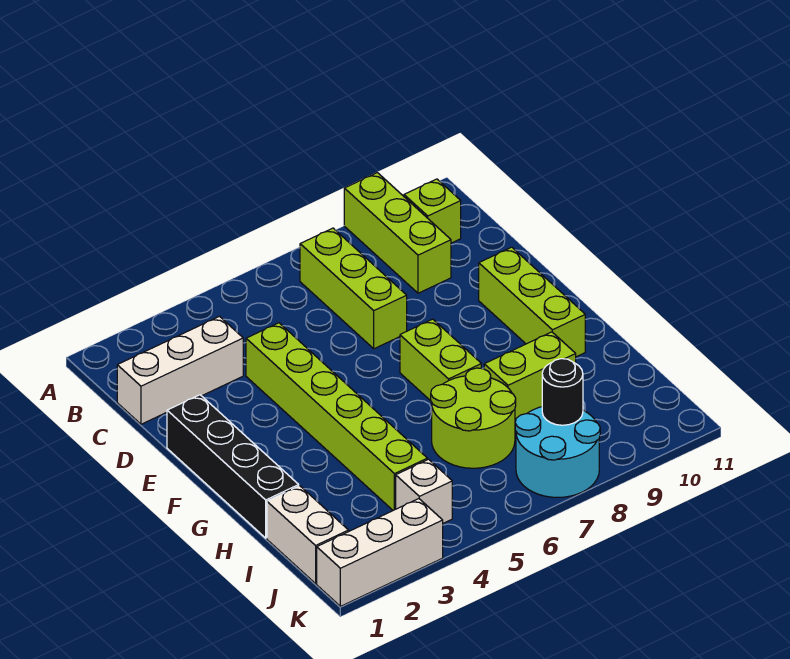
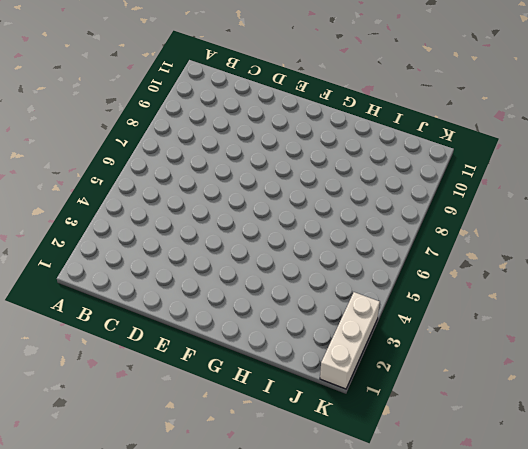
none -> lime brick A9:C9 level 1
none -> lime brick B7:D7 level 1
none -> lime brick B10 level 1

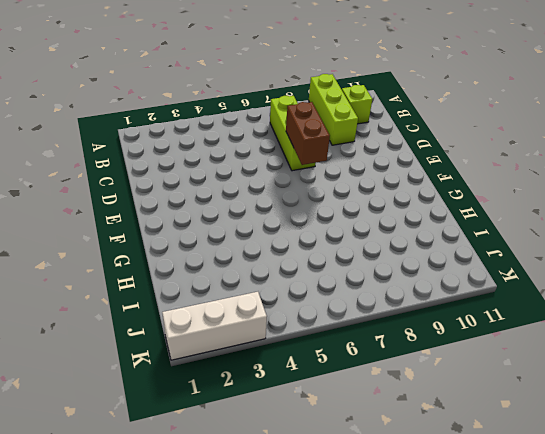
brown brick D7:E7 level 2 -> none
none -> white brick C1:C3 level 1
none -> lime brick D4:I4 level 1
none -> black brick E1:H1 level 1

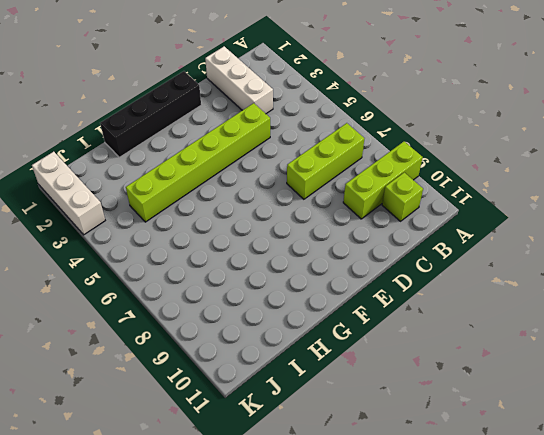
none -> lime brick E10:G10 level 1
none -> lime brick F7:G7 level 1
none -> lime round brick H6:I7 level 1

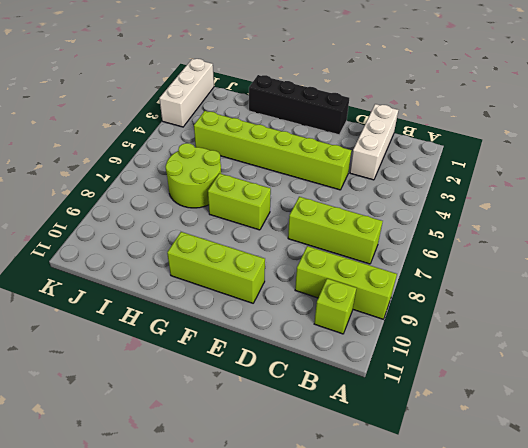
none -> lime brick H8:H9 level 1
none -> white brick I1:J1 level 1
none -> white brick J4 level 1

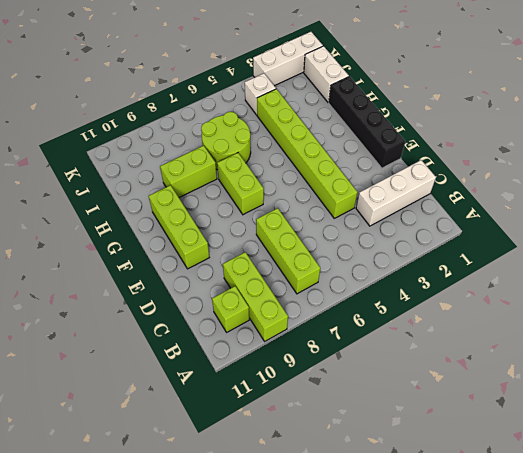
none -> cyan round brick J7:K8 level 1
none -> black round brick J8 level 2

